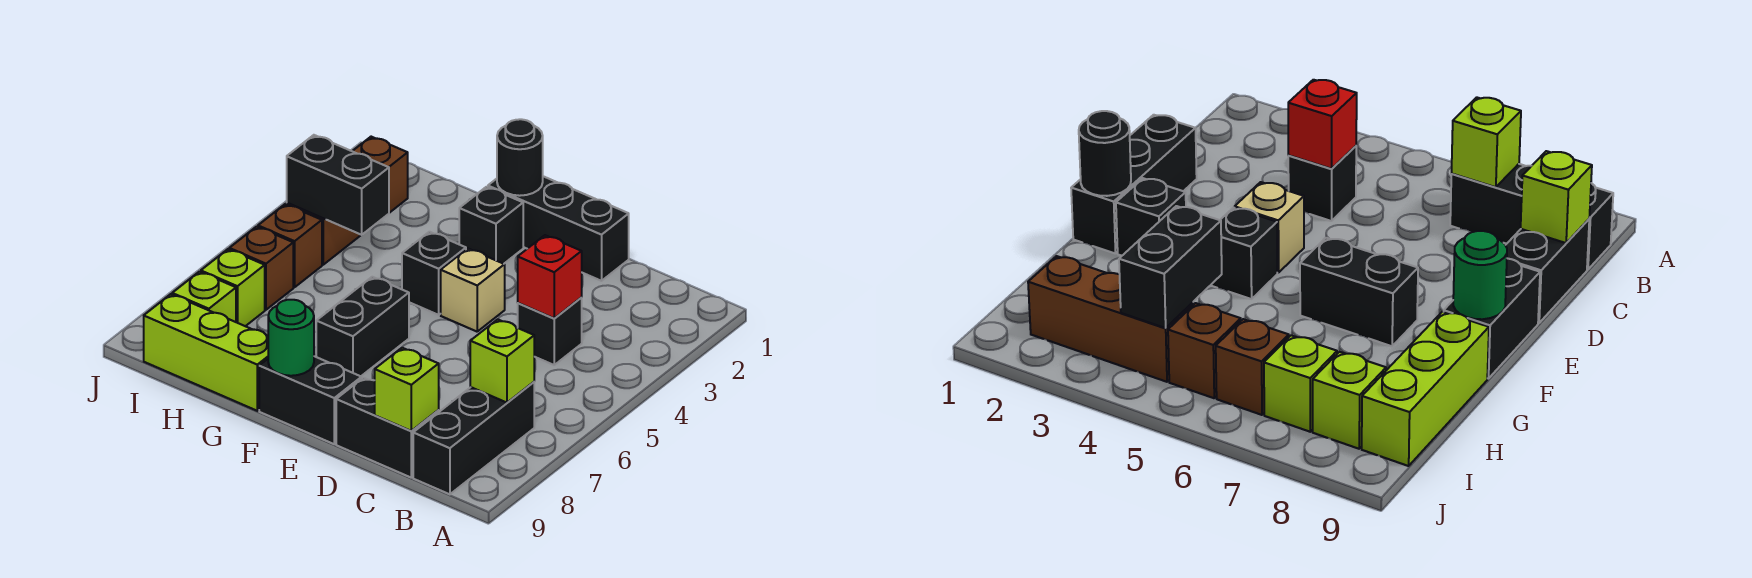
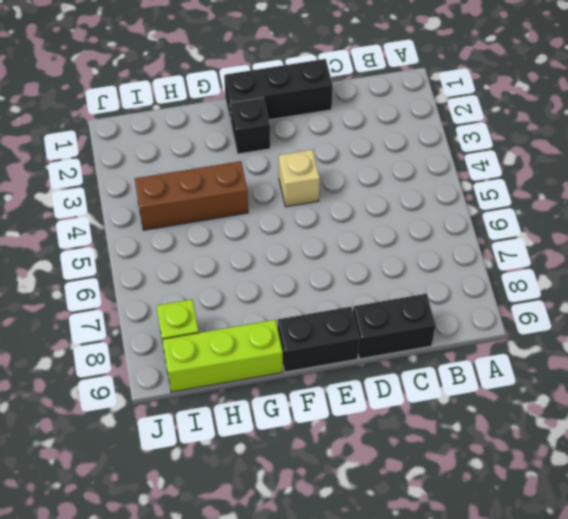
brown brick G4:I4 level 1 -> brown brick I2:I4 level 1
none -> black brick B7:B9 level 1
none -> black brick C4 level 1
none -> black brick F4 level 1

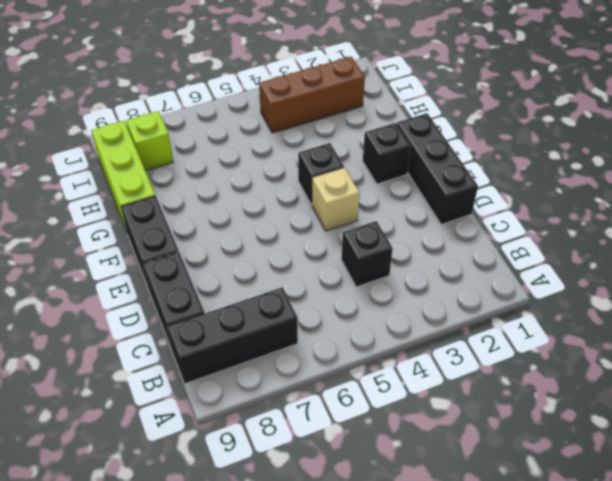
none -> black brick F6:F7 level 1
none -> brown brick I5 level 1
none -> brown brick I6 level 1

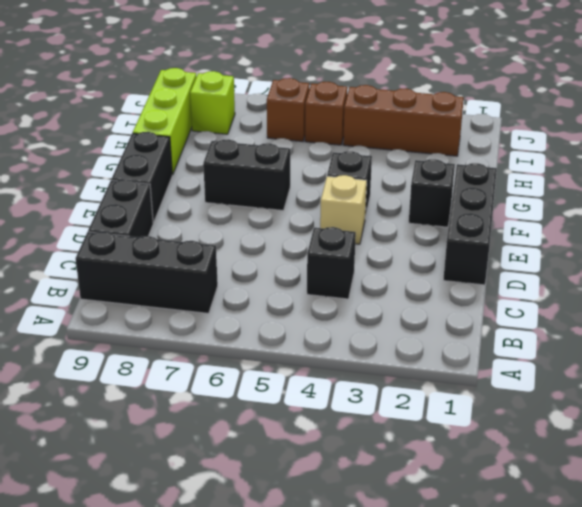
none -> lime brick I7 level 1
none -> lime brick B7 level 2
none -> red brick C4 level 2

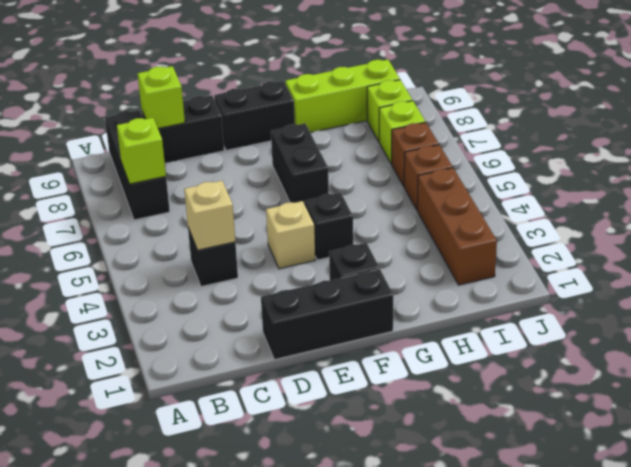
tan brick C4 level 2 -> red brick C4 level 2
none -> black round brick F1 level 2
none -> green round brick F9 level 2
none -> black brick H4:I4 level 2

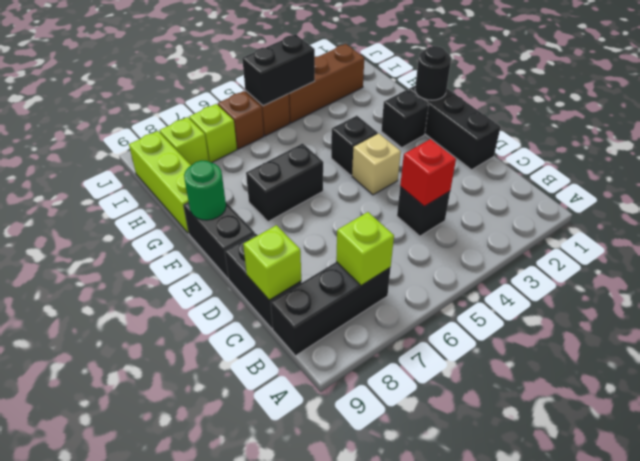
black brick I4:I5 level 2 -> black brick H4:I4 level 2

